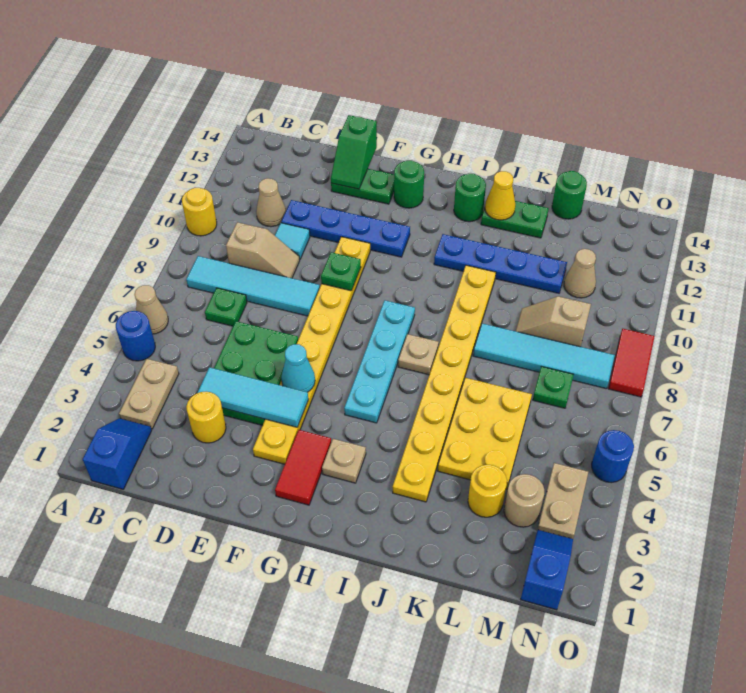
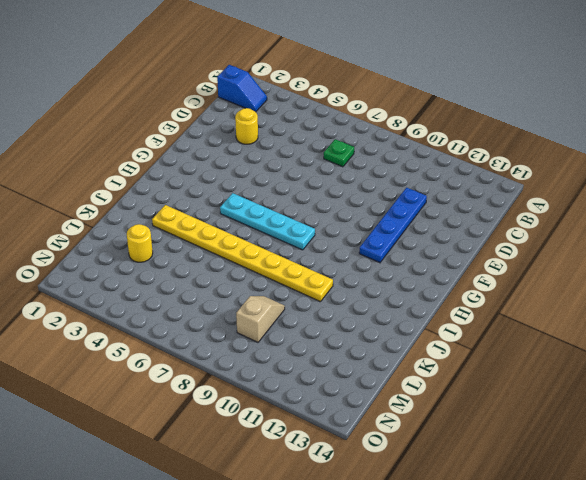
none -> blue round brick A5 level 1
none -> tan cone A6 level 1
none -> yellow round brick A10 level 1
none -> tan plate B3:B4 level 1

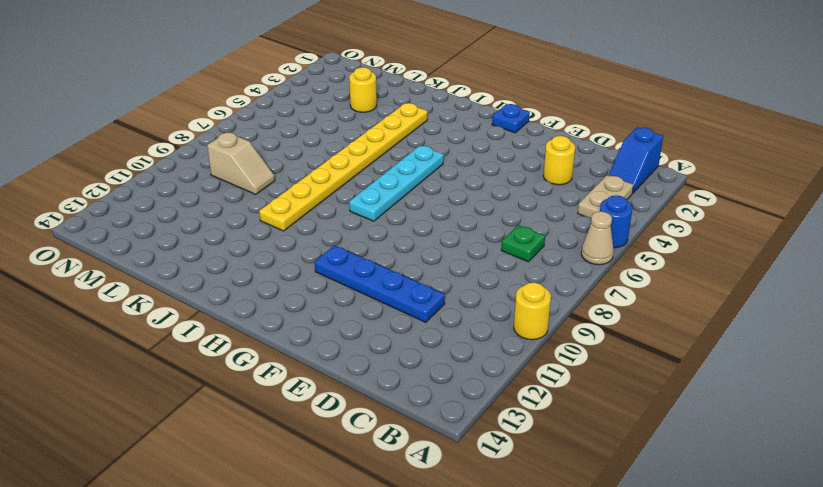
blue plate G1 level 1 -> none
none -> cyan tile B8:E8 level 1
none -> tan slope C9:D9 level 1 top C
none -> tan cone C11 level 1
none -> green plate D4:E6 level 1

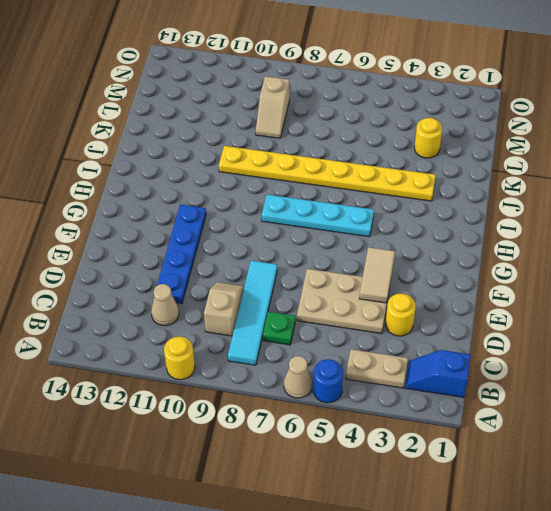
tan plate D4:E6 level 1 -> green plate D4:E6 level 1
tan tile E4:F4 level 2 -> cyan tile D4:F4 level 2
none -> cyan tile D10 level 1
none -> green plate E13:F13 level 1
none -> yellow plate F3:F10 level 1
none -> red tile G2:G3 level 1

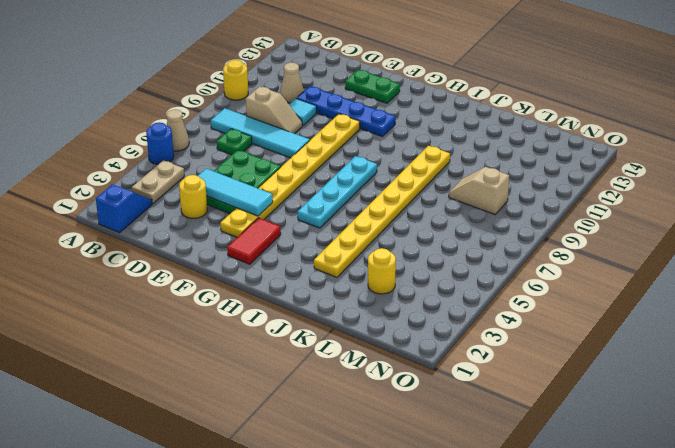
none -> green round brick G13 level 1
none -> tan plate H3 level 1
none -> tan plate I7 level 1
none -> blue plate I11:L11 level 1

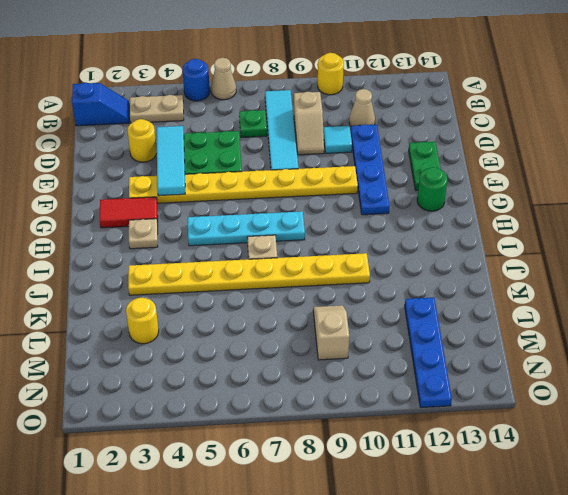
blue plate L12:O12 level 1 -> blue plate I11:L11 level 1
none -> green round brick I13 level 1
none -> green plate J13:K13 level 1
none -> yellow plate K4:L6 level 1
none -> cyan tile K8:N8 level 1

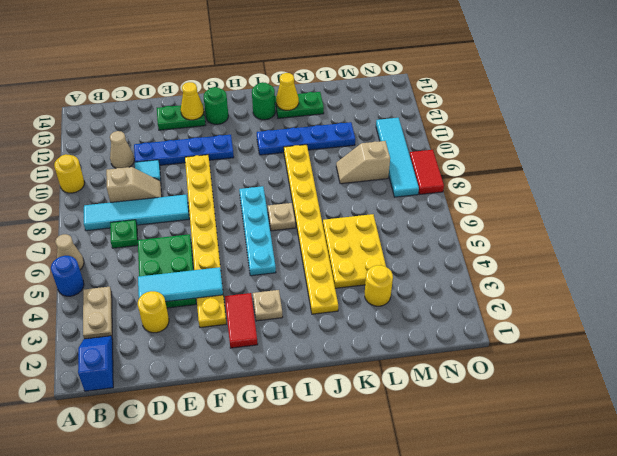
yellow cone F13 level 2 -> none
cyan tile N8:N11 level 1 -> cyan tile K8:N8 level 1
none -> green round brick L14 level 1
none -> tan round brick M3 level 1
none -> green plate M7 level 1
none -> tan cone M11 level 1

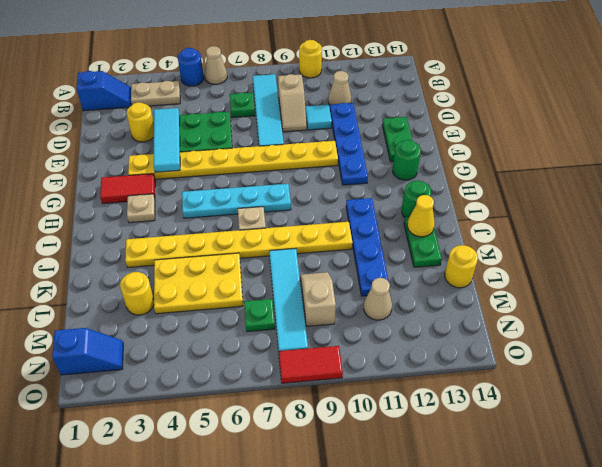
yellow round brick L14 level 1 -> green round brick L14 level 1
none -> tan round brick M3 level 1
none -> tan plate N3:N4 level 1
none -> blue round brick O5 level 1
none -> green slope E13:E14 level 2 top 14

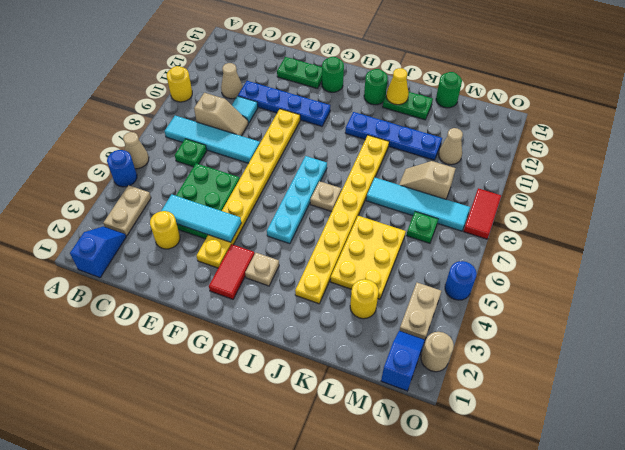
tan round brick O2 level 1 -> tan round brick M3 level 1
none -> green slope E13:E14 level 2 top 14
none -> cyan cone F5 level 2
none -> green plate F9 level 2

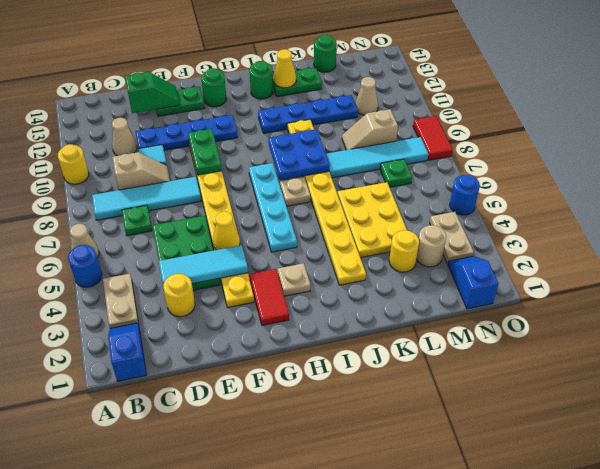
green slope D13:E13 level 2 top D -> green slope E13:E14 level 2 top 14
yellow cone F5 level 2 -> cyan cone F5 level 2
green plate F9:F10 level 2 -> green plate F9 level 2
blue plate I8:J9 level 2 -> none

